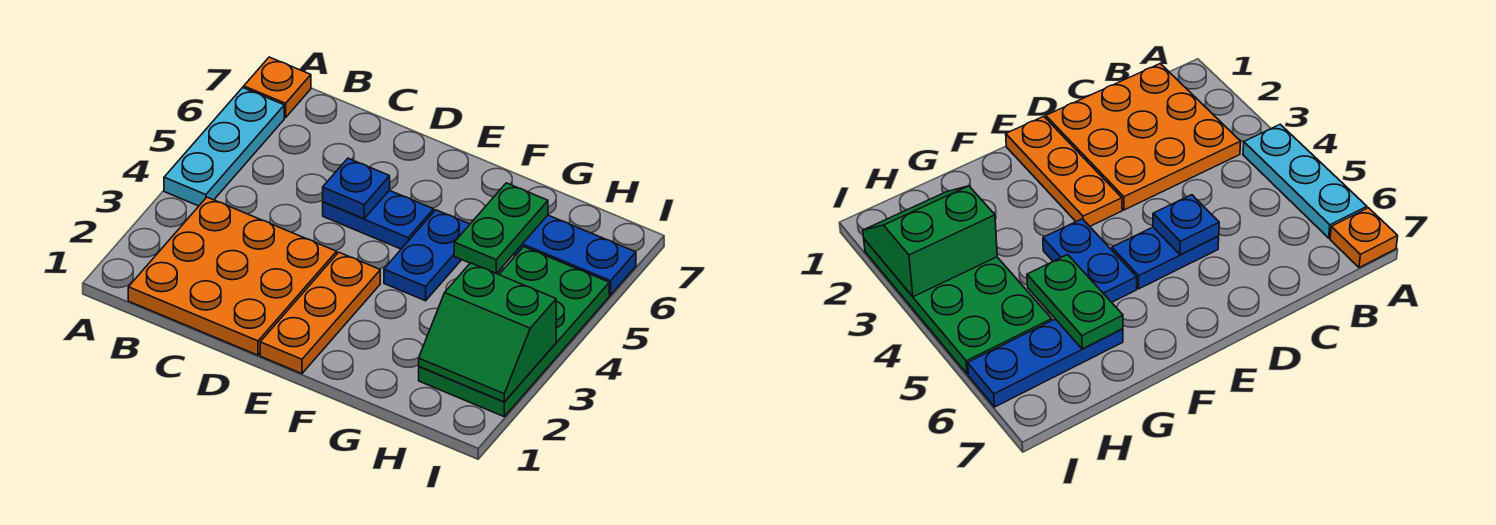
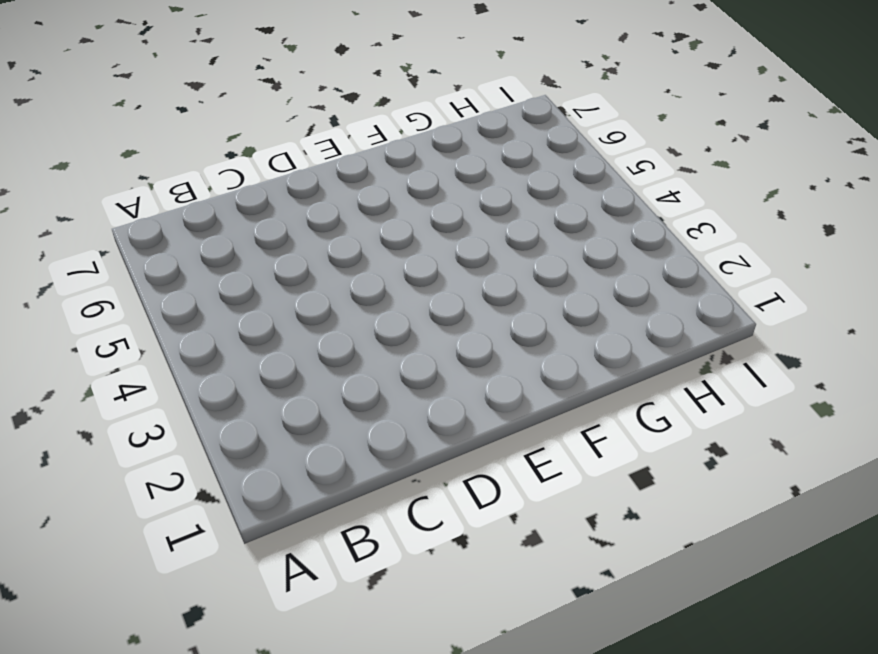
none -> cyan plate A4:A6 level 1
none -> orange plate A7 level 1

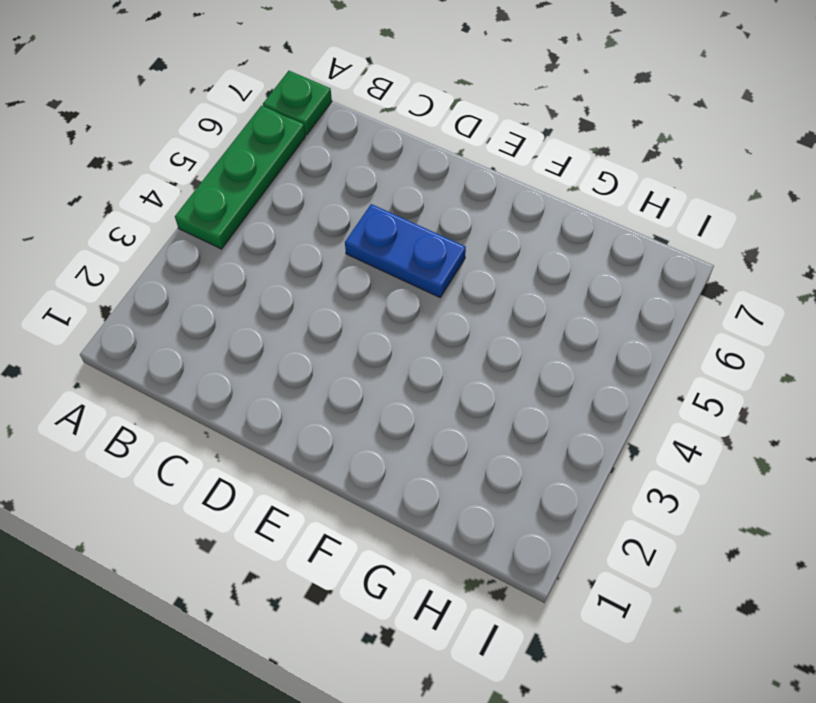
green plate A4:A6 level 1 -> cyan plate A4:A6 level 1
green plate A7 level 1 -> orange plate A7 level 1
none -> orange plate B1:D3 level 1
none -> orange plate E1:E3 level 1

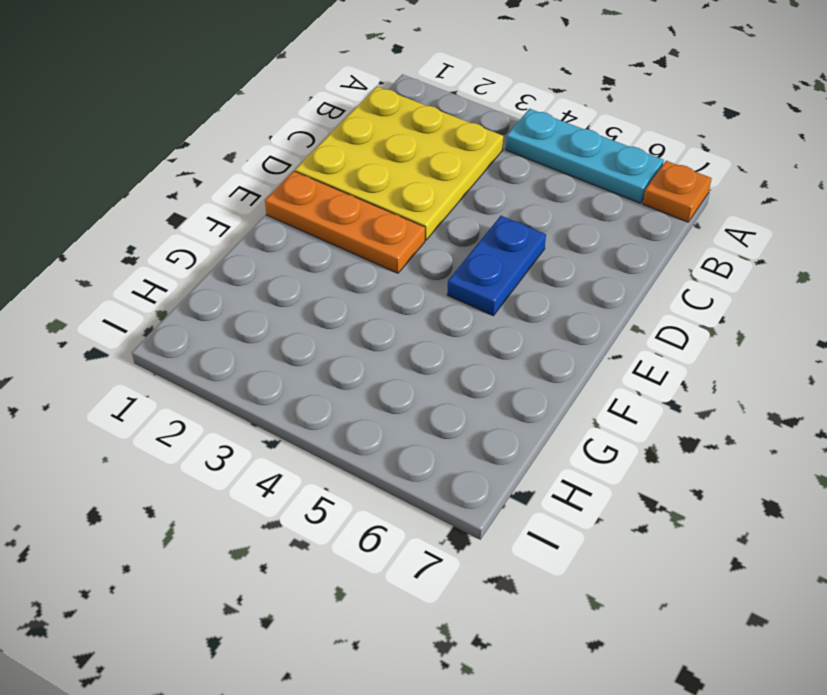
yellow plate B1:D3 level 1 -> orange plate B1:D3 level 1
none -> blue plate F4:F5 level 1
none -> blue plate G6:I6 level 1

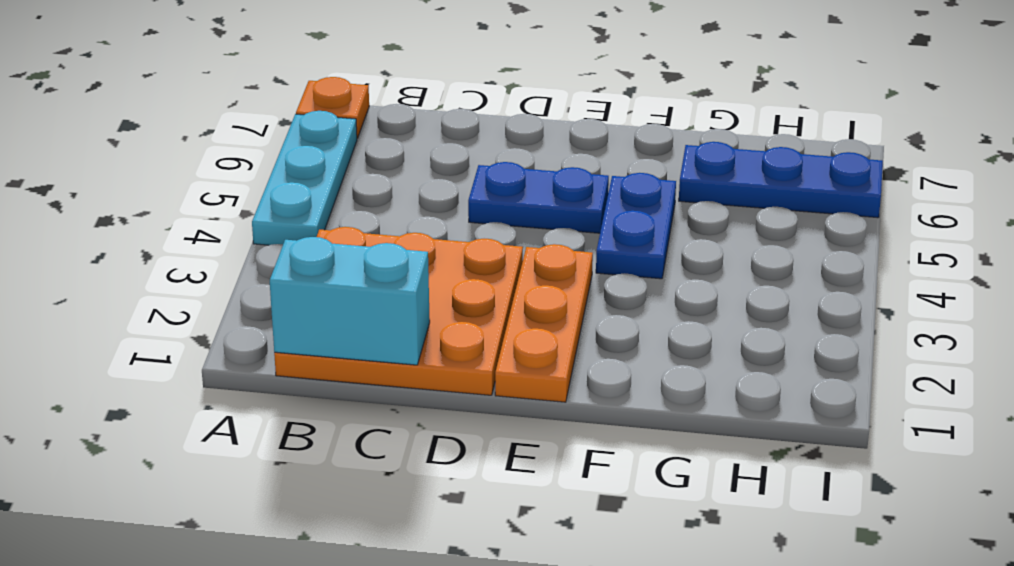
cyan brick B1:C1 level 2 -> none
none -> green plate H2:I5 level 1
none -> blue plate D5 level 2

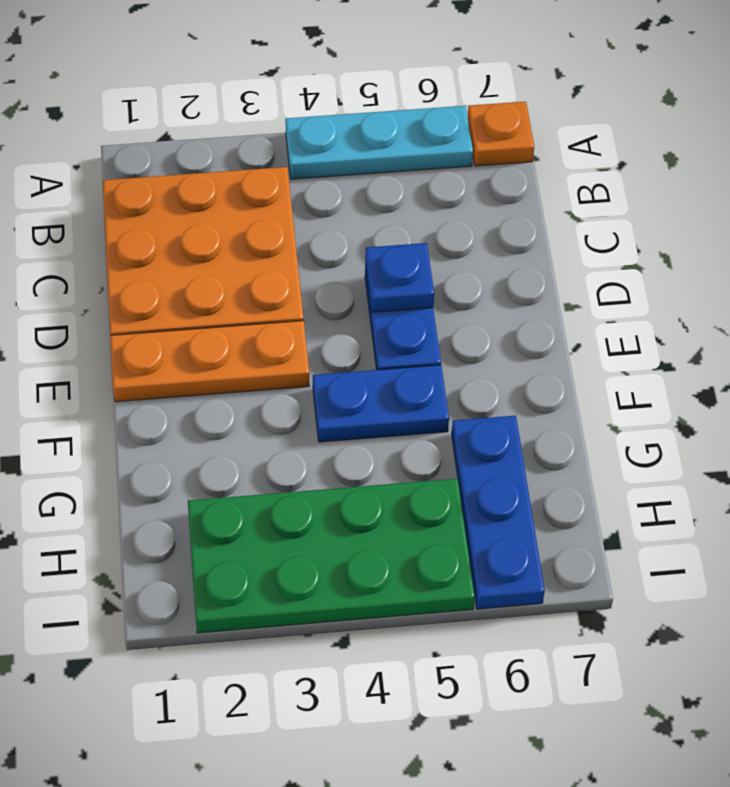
none -> green plate G5:G6 level 2
none -> green slope H2:I3 level 2 top 3

